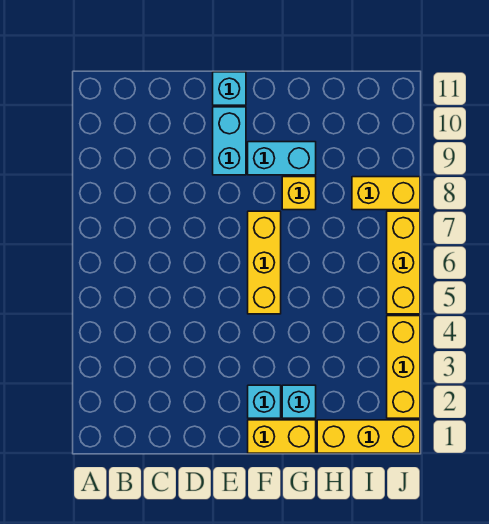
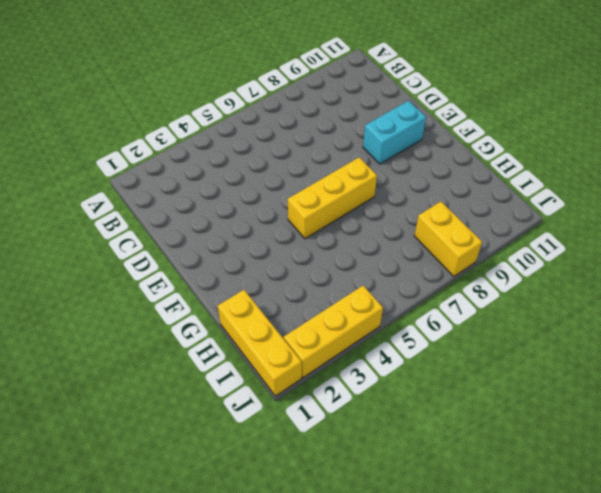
none -> cyan brick E11 level 1
none -> yellow brick F1:G1 level 1
none -> cyan brick F2 level 1

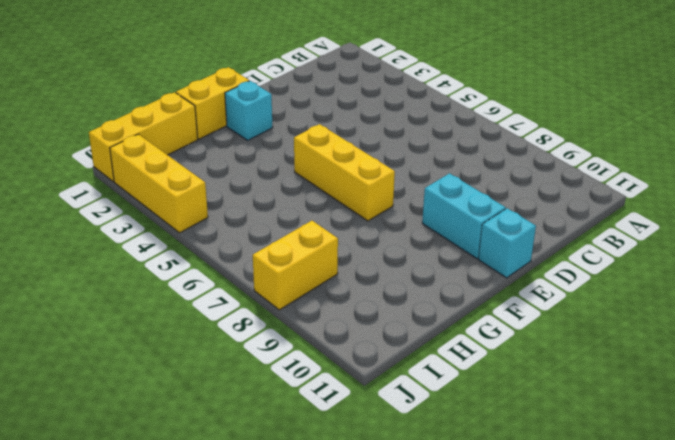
none -> cyan brick F9:G9 level 1
none -> cyan brick G2 level 1
none -> yellow brick G8 level 1

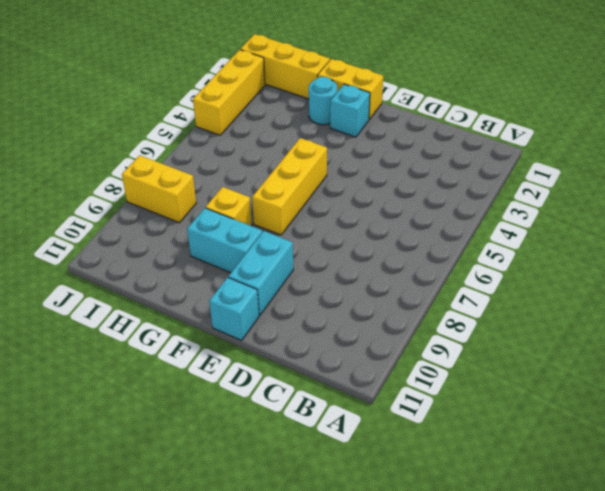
cyan round brick G2 level 1 -> cyan brick G2 level 1
none -> yellow brick J5:J7 level 1

